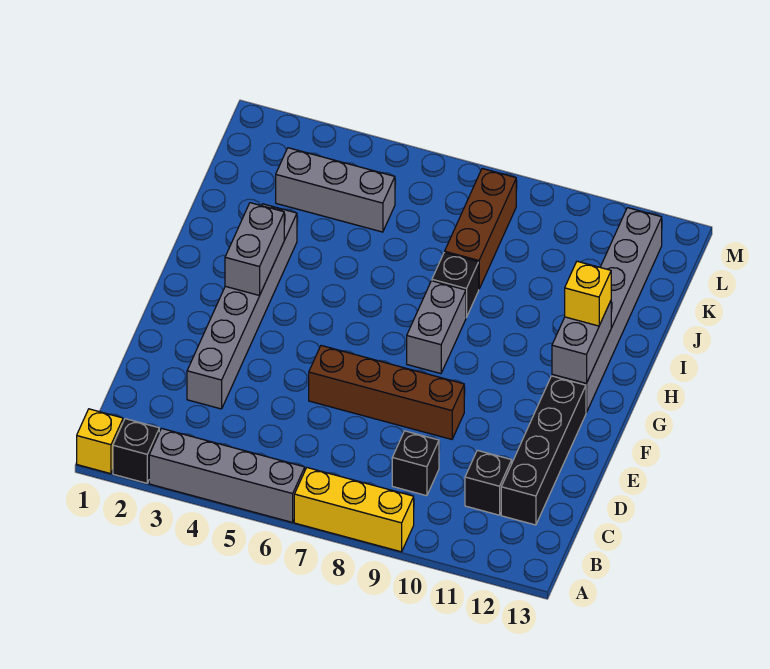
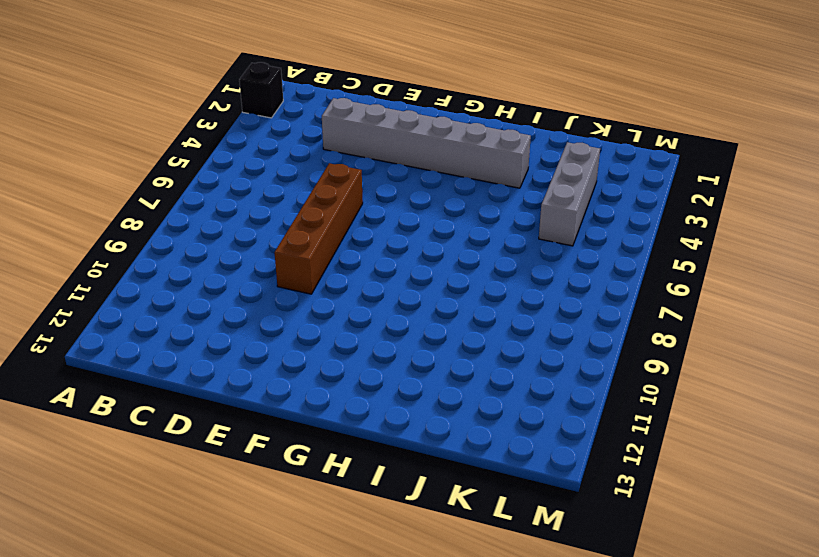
none -> yellow brick A1 level 1
none -> grey brick A3:A6 level 1
none -> yellow brick A7:A9 level 1

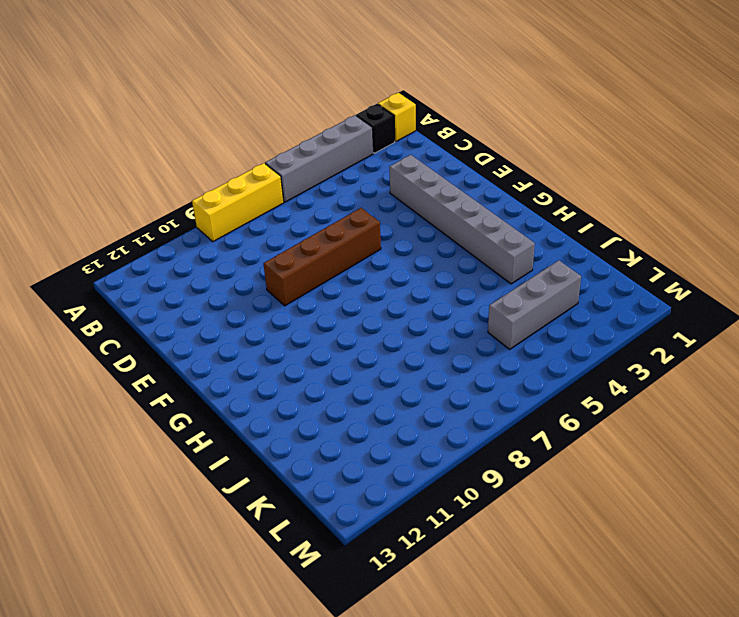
none -> black brick C9 level 1
none -> black brick C11 level 1
none -> black brick C12:F12 level 1

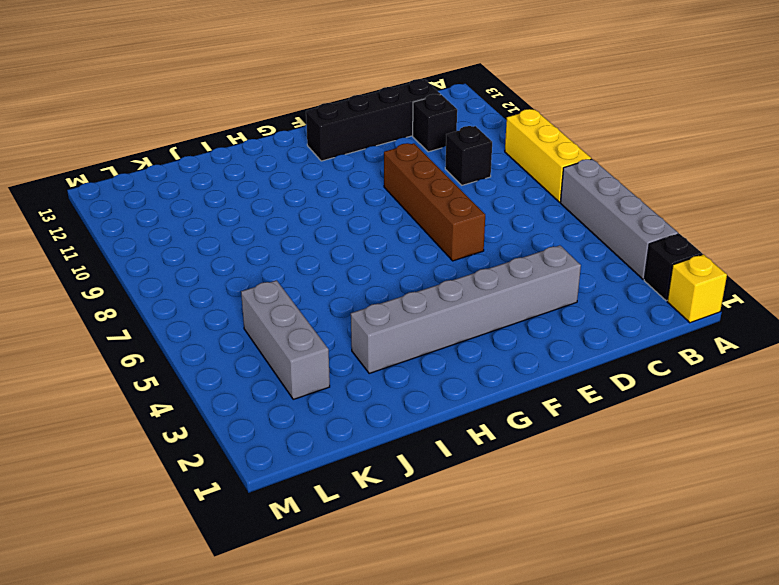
none -> grey brick G8:H8 level 1
none -> grey brick G12:L12 level 1
none -> black brick I8 level 1

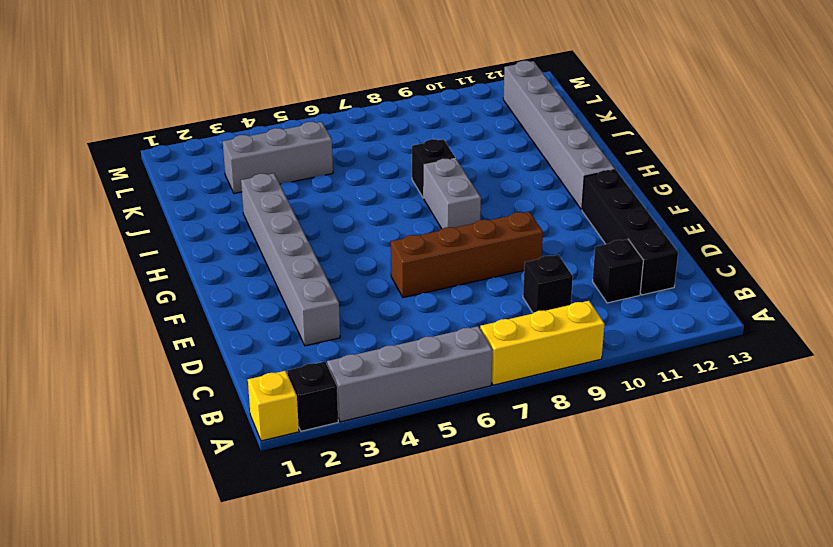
none -> brown brick J8:L8 level 1
none -> grey brick G3:H3 level 2
none -> grey brick G12:H12 level 2

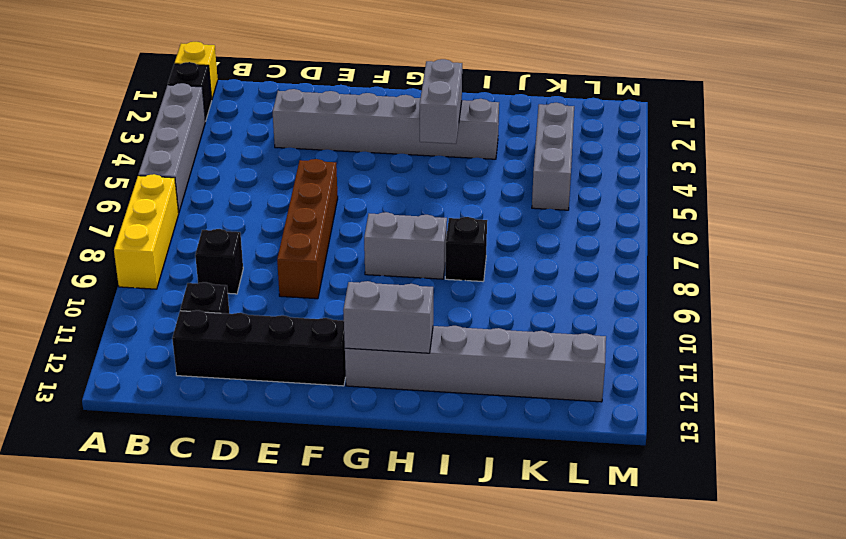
grey brick H3:H4 level 2 -> grey brick G3:H3 level 2
none -> brown brick J8:L8 level 1
none -> yellow brick H12 level 3

